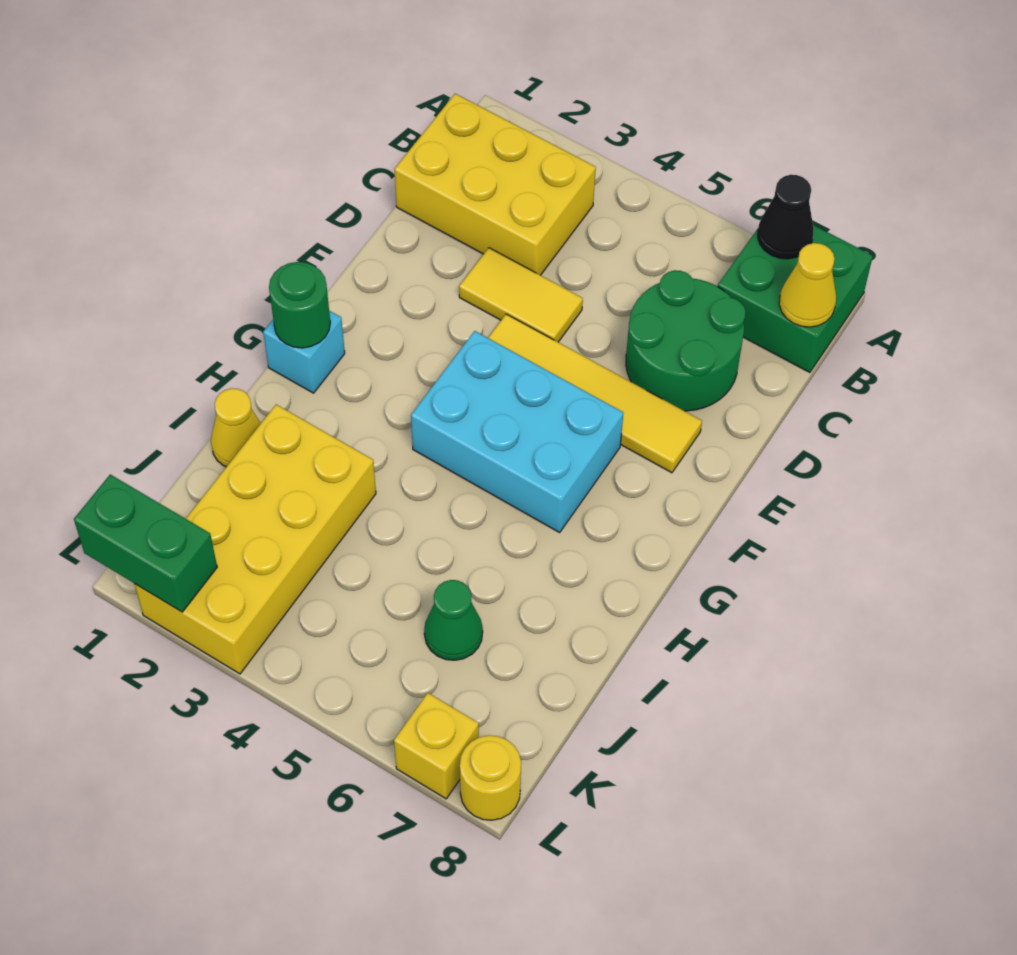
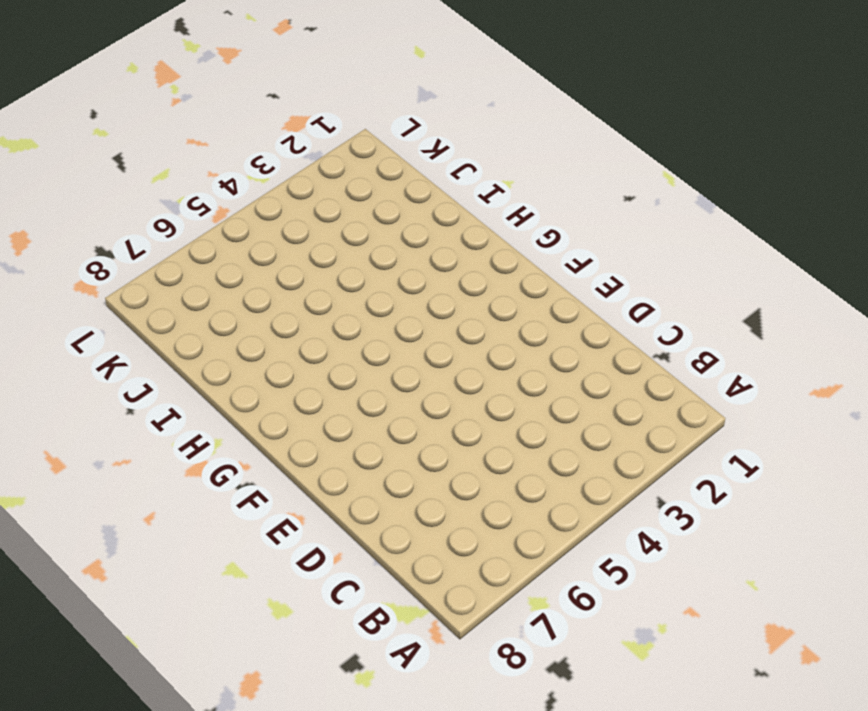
none -> green brick A7:B8 level 1
none -> yellow brick B1:C3 level 1
none -> green round brick C6:D7 level 1

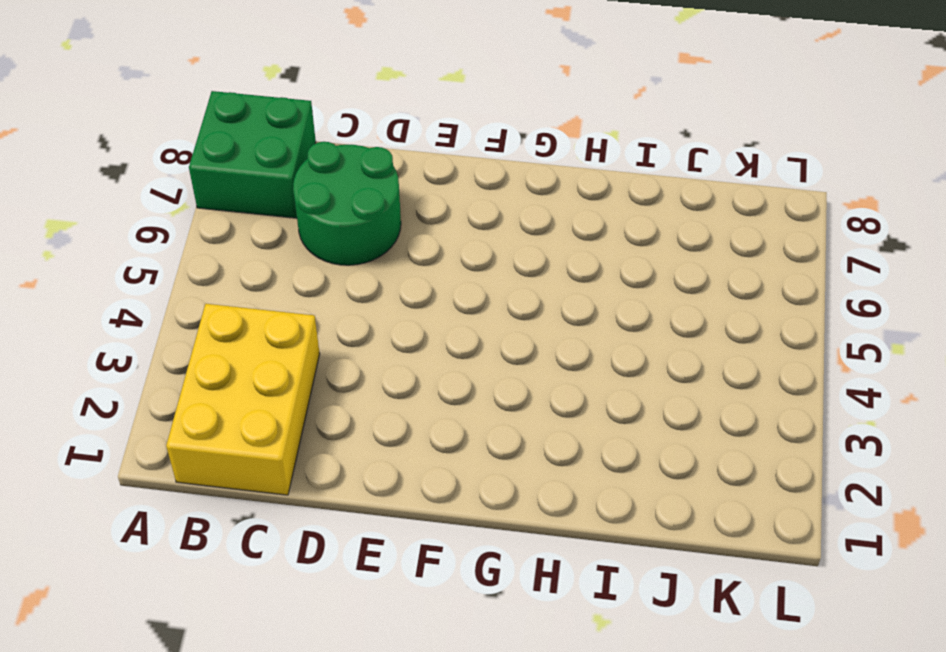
none -> yellow tile D3:D4 level 1
none -> yellow tile E4:E7 level 1
none -> cyan brick F4:G6 level 1

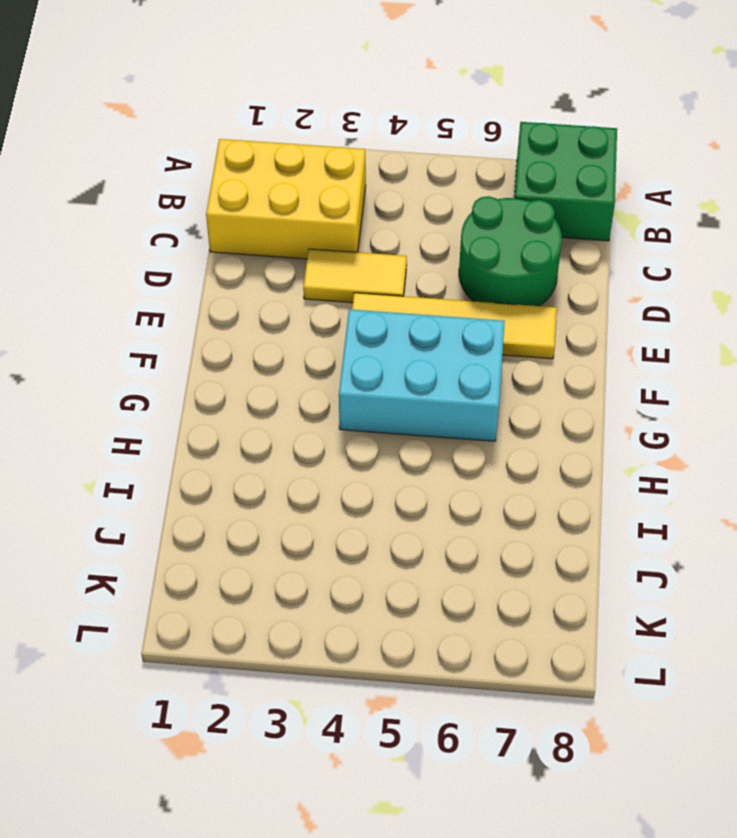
none -> cyan brick G1 level 1
none -> yellow cone I1 level 1
none -> yellow brick I2:L3 level 1

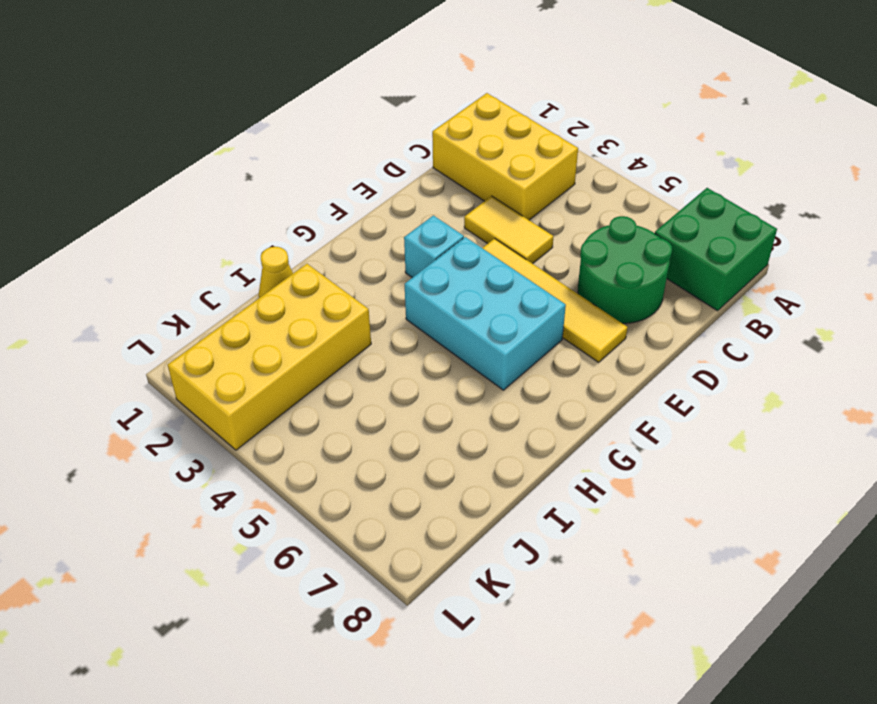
cyan brick F3 level 1 -> cyan brick G1 level 1
none -> green cone J6 level 1
none -> yellow brick L7 level 1
none -> yellow round brick L8 level 1

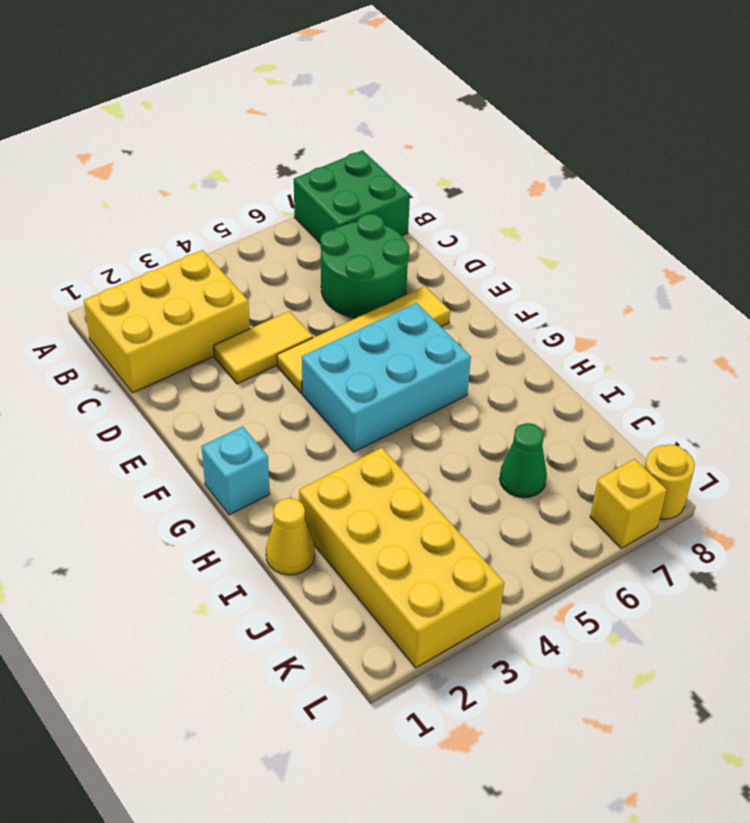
none -> black cone A7 level 2
none -> yellow cone B8 level 2
none -> green round brick G1 level 2

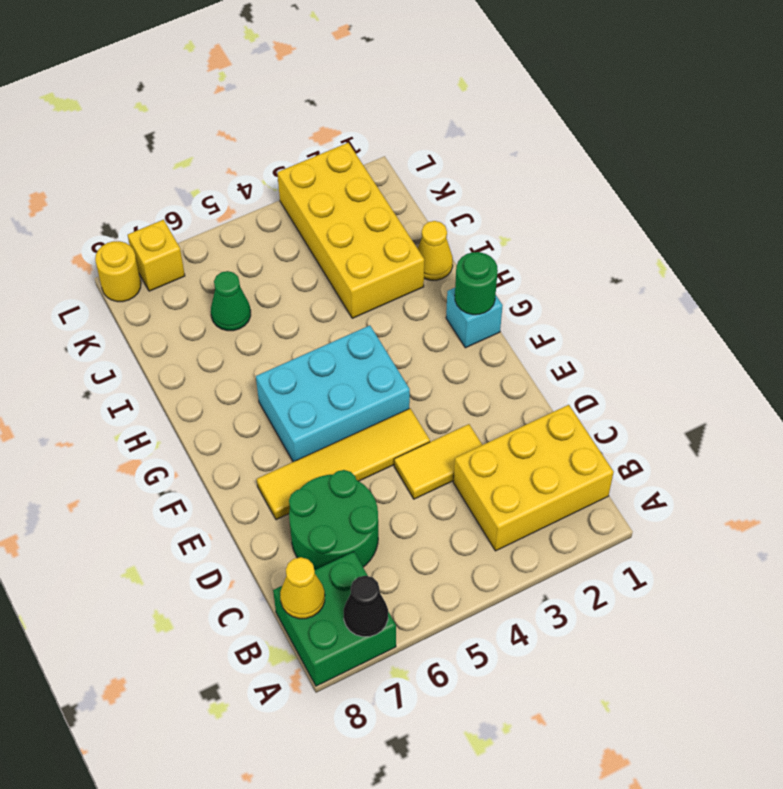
none -> green brick L1:L2 level 2

